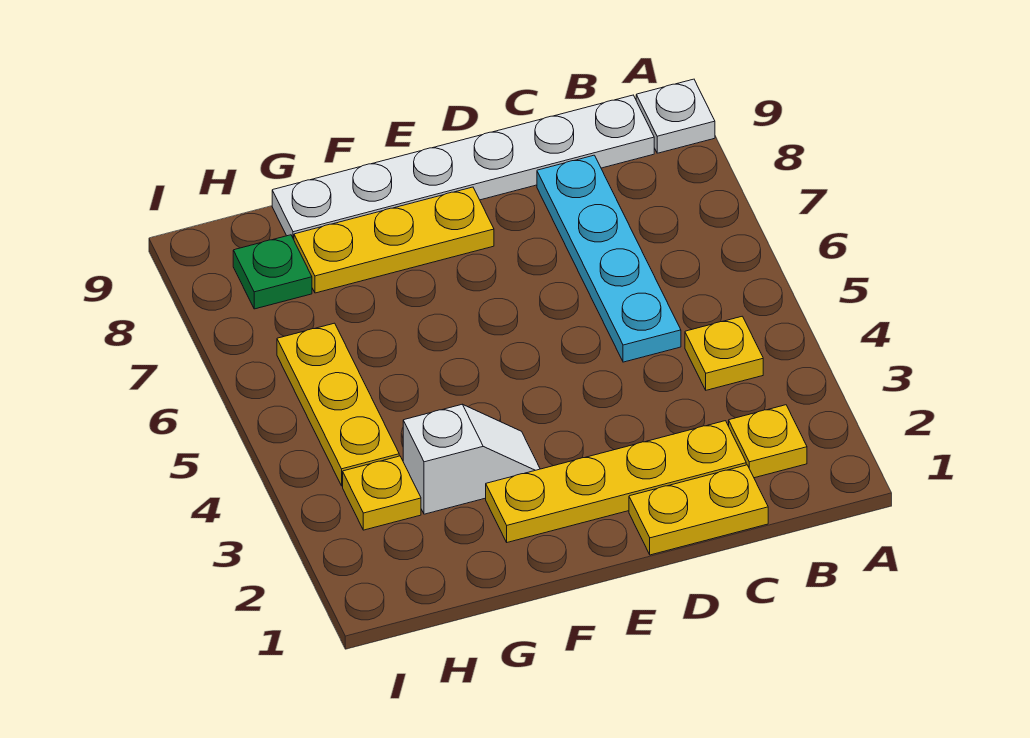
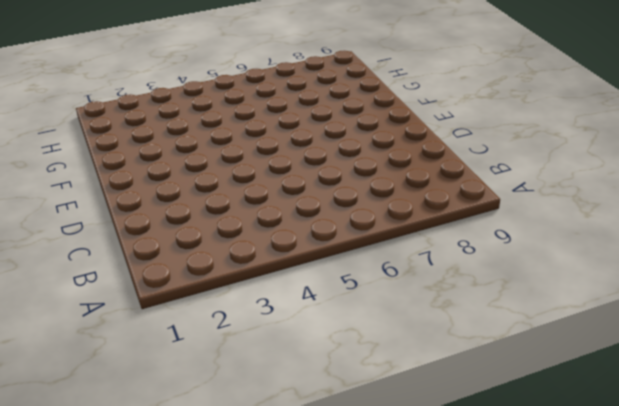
none -> white plate A9 level 1
none -> yellow plate B2 level 1
none -> yellow plate B4 level 1

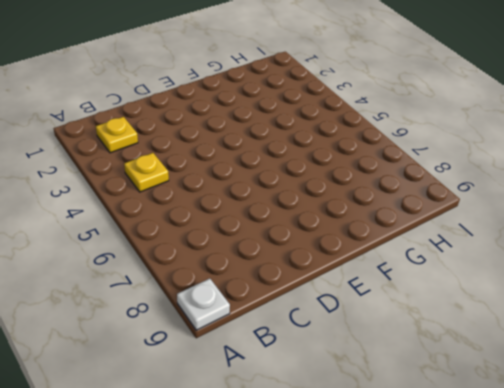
none -> white plate B9:G9 level 1
none -> yellow plate C1:D1 level 1
none -> yellow plate C2:F2 level 1

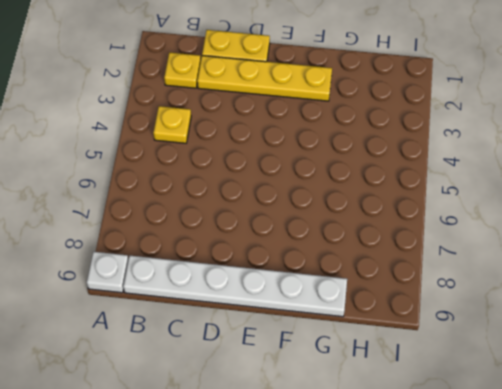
none -> cyan plate C5:C8 level 1
none -> yellow plate E8:G8 level 1
none -> white slope F3:G3 level 1 top G

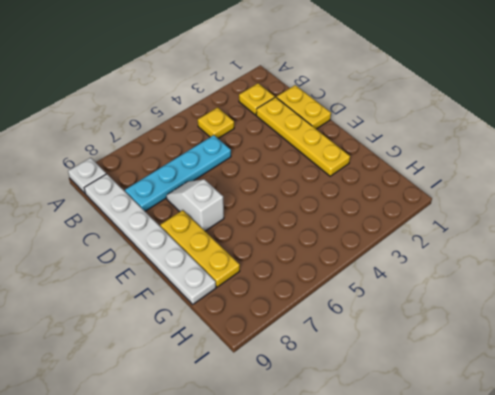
white slope D7:E7 level 1 top E -> white slope F3:G3 level 1 top G
none -> yellow plate H3 level 1
none -> yellow plate H4:H6 level 1
none -> green plate H8 level 1

